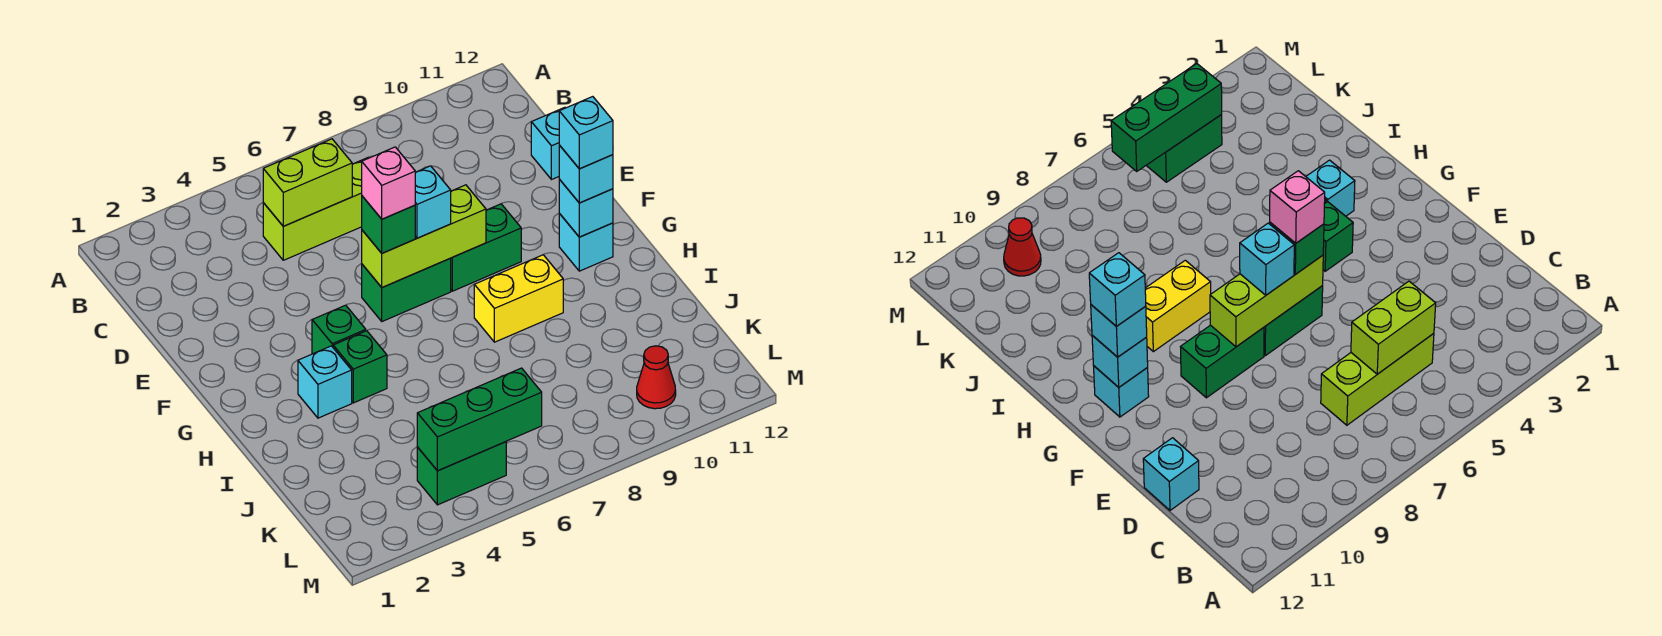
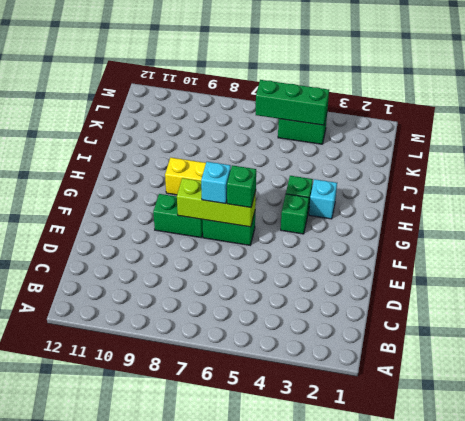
none -> lime brick C5:C7 level 1
none -> cyan brick D12 level 1
none -> cyan brick G11 level 1

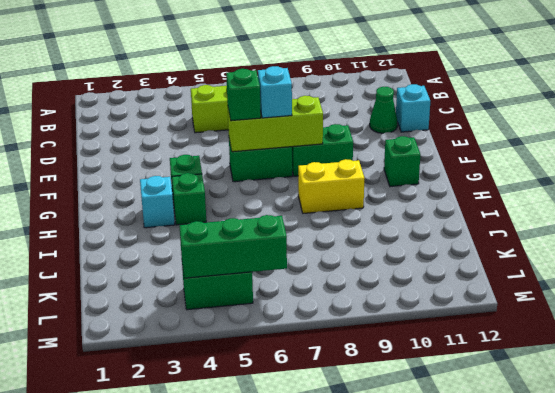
green cone D11 level 1 -> none
green brick G11 level 1 -> cyan brick G11 level 1
none -> red cone L10 level 1
none -> lime brick C5:C6 level 2
none -> cyan brick G11 level 2

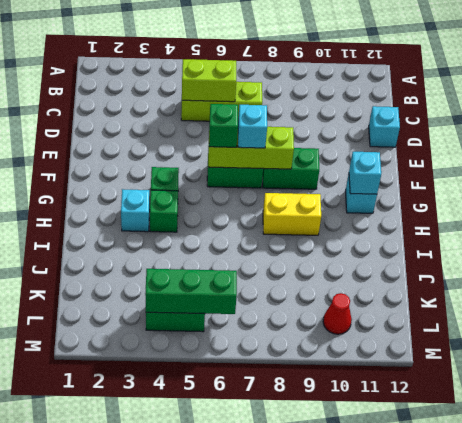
none -> cyan brick G11 level 3
none -> pink brick F6 level 4
none -> cyan brick G11 level 4

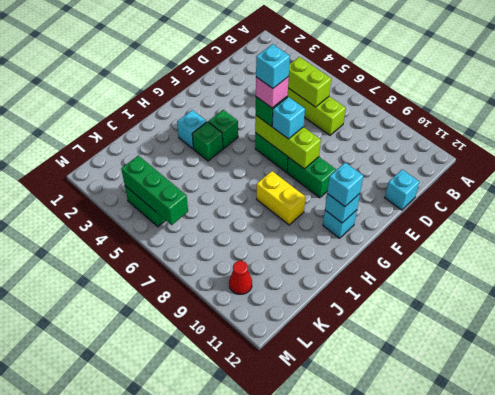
cyan brick F6 level 5 -> cyan brick G11 level 4

